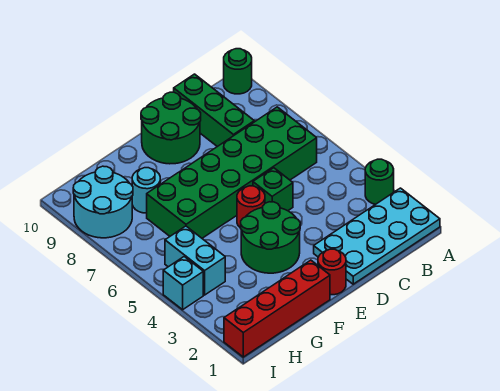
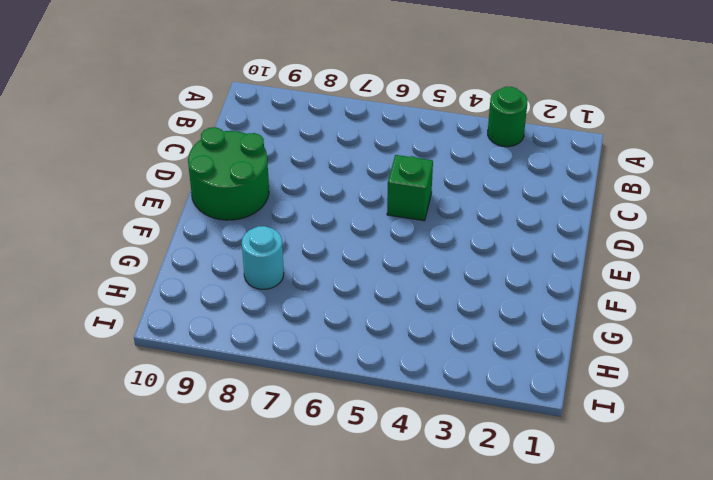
none -> cyan plate A1:D2 level 1
none -> green round brick A10 level 1
none -> green brick B6:G7 level 1

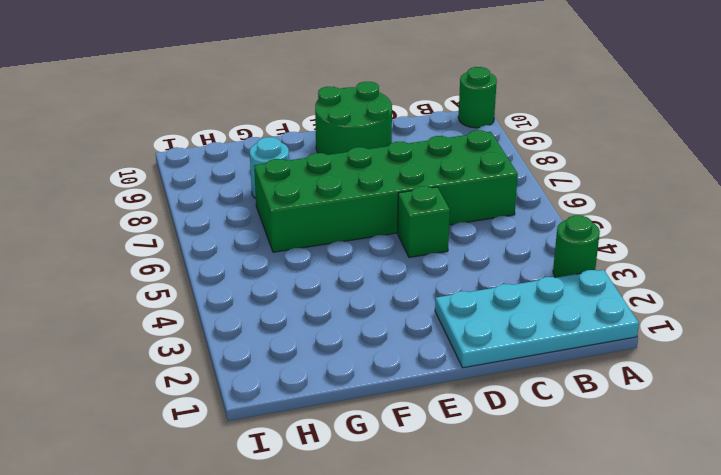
none -> green brick C8:C10 level 1
none -> red round brick E1 level 1
none -> green round brick E3:F4 level 1

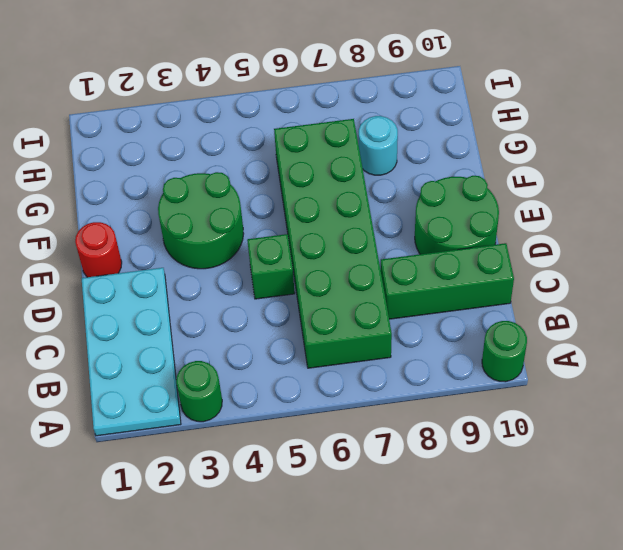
none -> red round brick E5 level 1
none -> red brick F1:I1 level 1
none -> cyan brick H4:H5 level 1

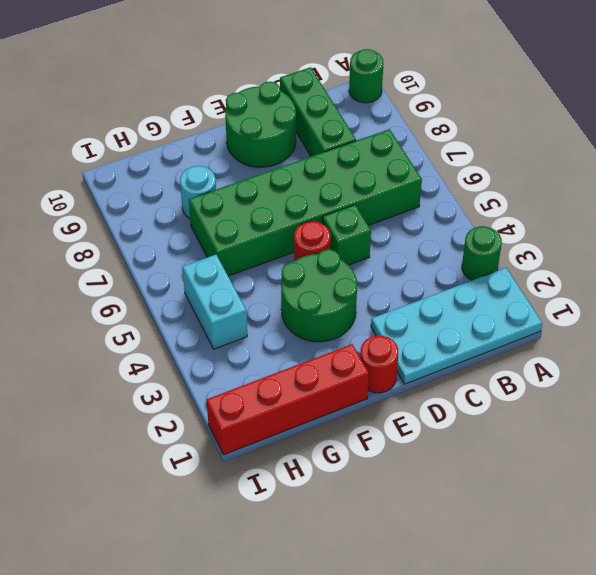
none -> cyan round brick H8:I9 level 1
none -> cyan brick I4 level 1

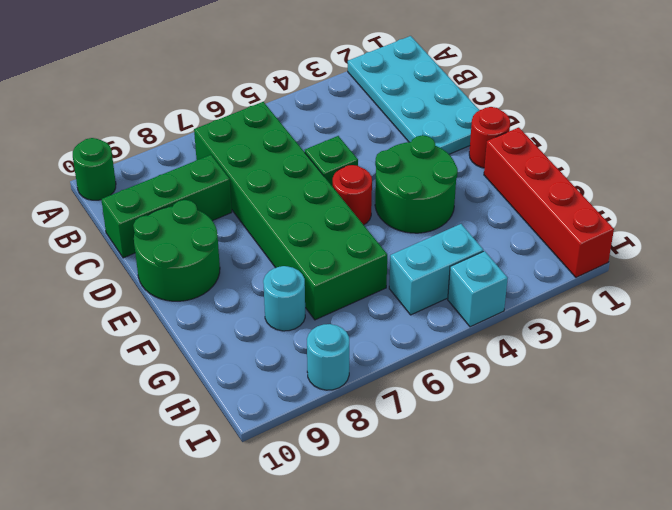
cyan round brick I8 level 1 -> cyan round brick H8:I9 level 1
none -> green round brick A3 level 1

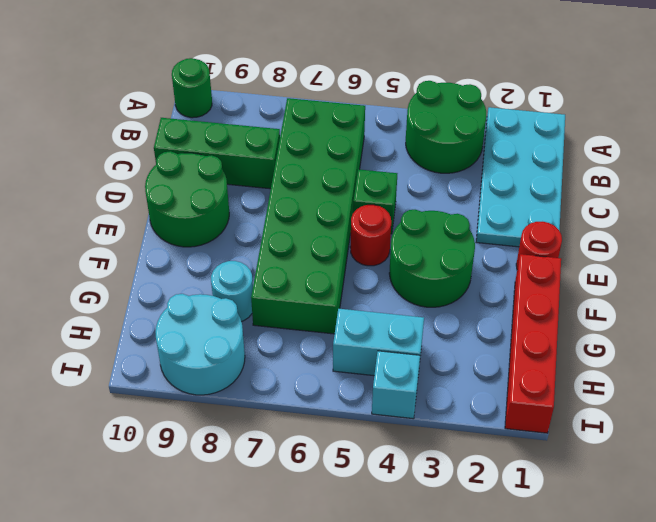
green round brick A3:B4 level 1 -> green round brick A3 level 1

